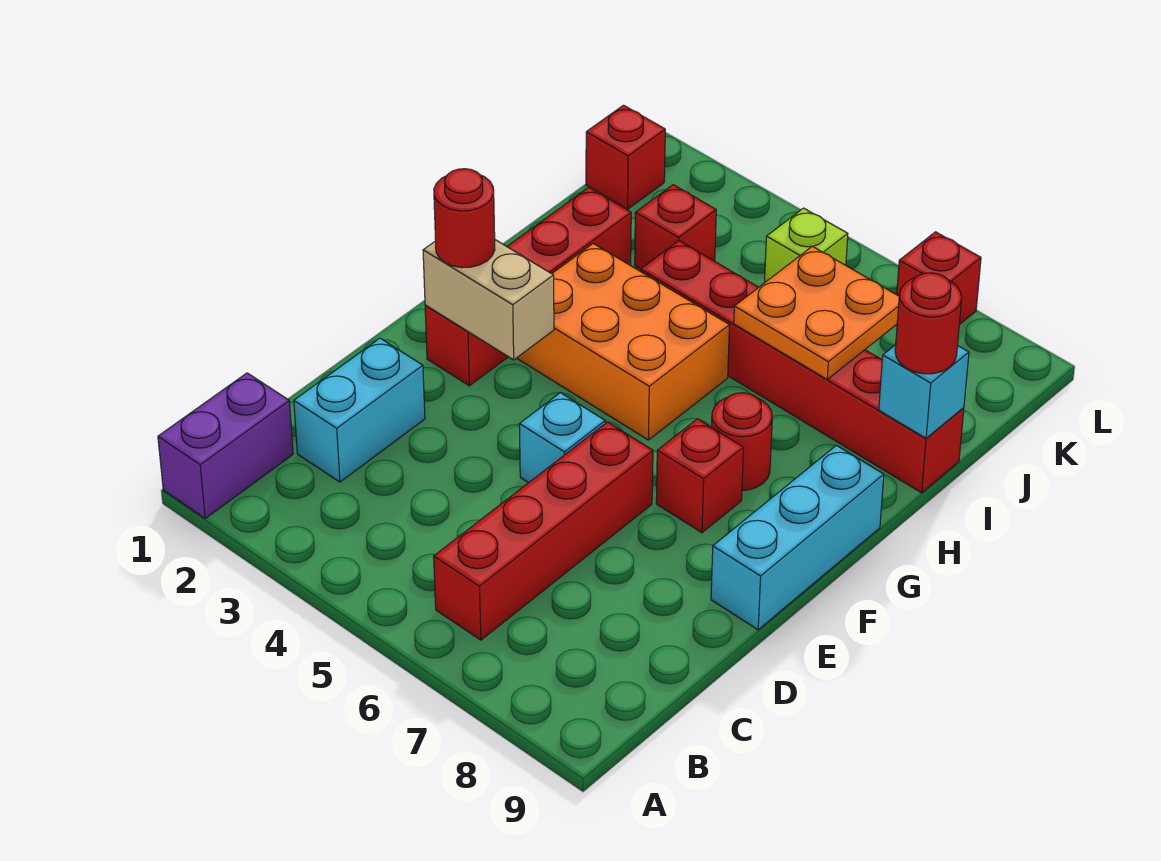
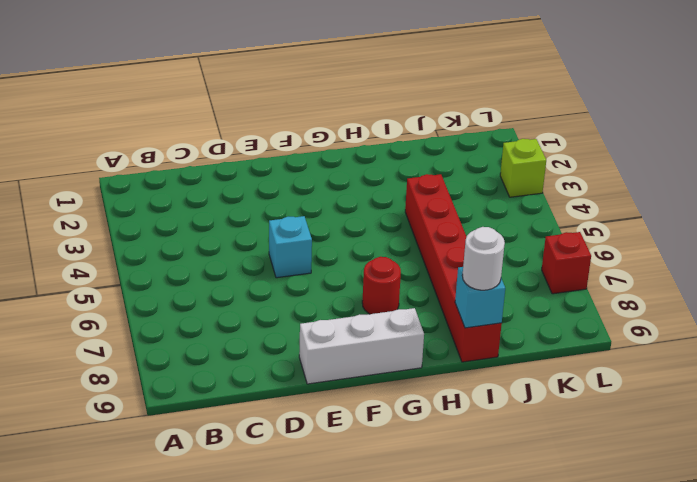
white brick E9:G9 level 1 -> cyan brick E9:G9 level 1
white round brick I9 level 3 -> red round brick I9 level 3
lime brick L3 level 1 -> lime brick K5 level 1
none -> purple brick A1:B1 level 1
none -> red brick B6:E6 level 1
none -> cyan brick C2:D2 level 1

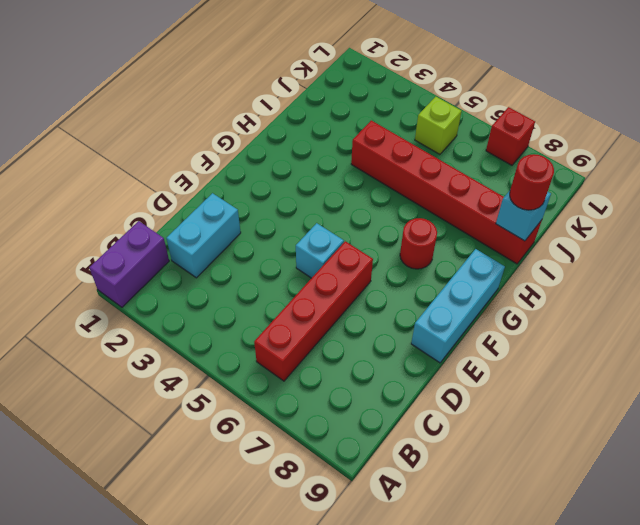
none -> red brick F2:I2 level 1
none -> red brick F7 level 1
none -> orange brick G3:H5 level 1

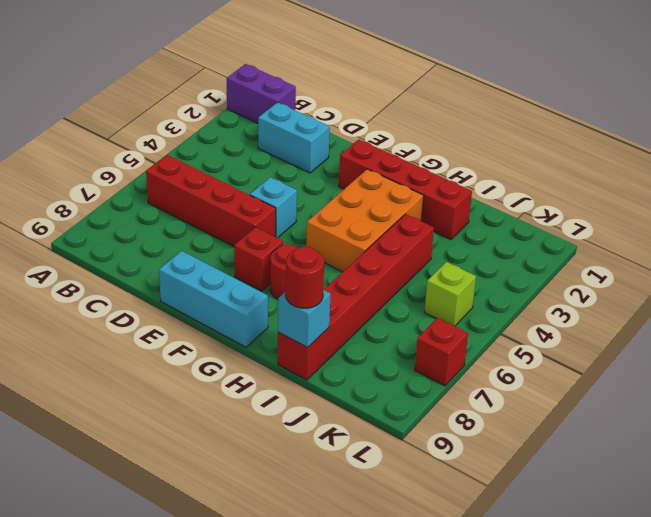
none -> red brick J3 level 1
none -> red brick K1 level 1
none -> tan brick F2:F3 level 2

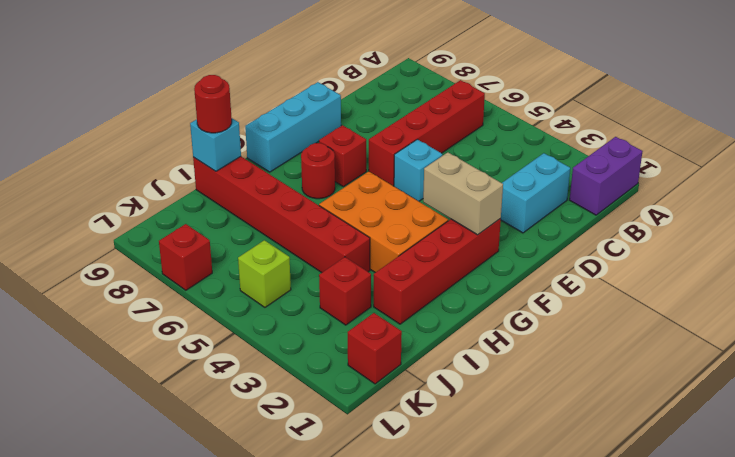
none -> orange plate I6:J7 level 2
none -> red round brick F2 level 3

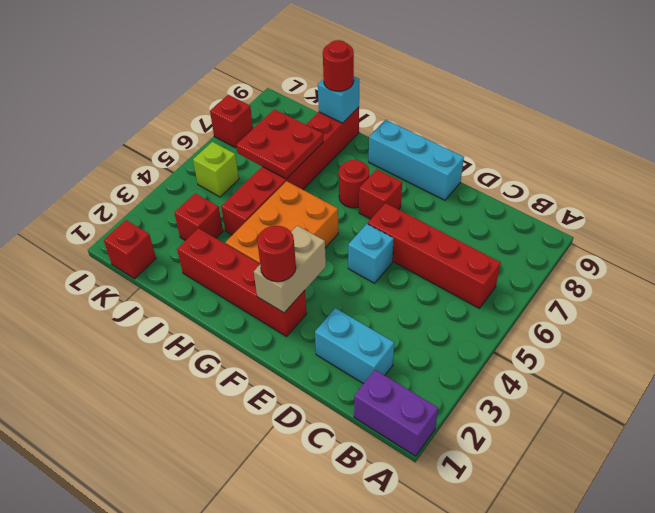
red plate I6:J7 level 2 -> orange plate I6:J7 level 2

